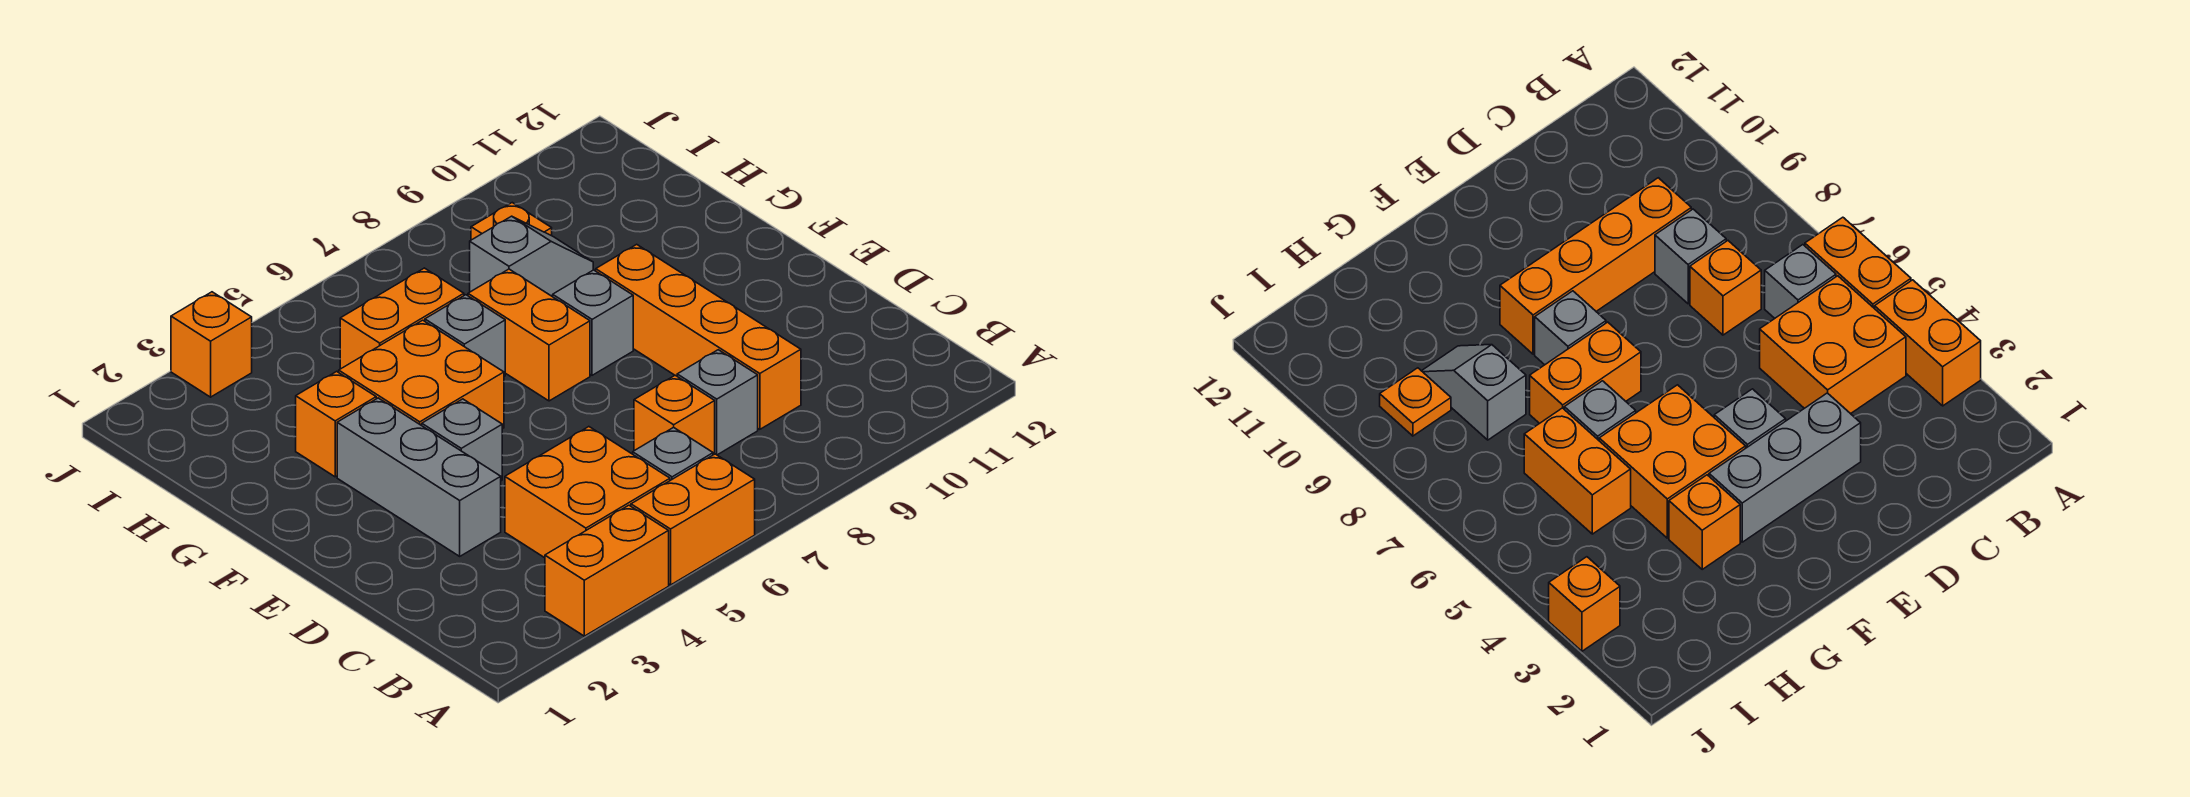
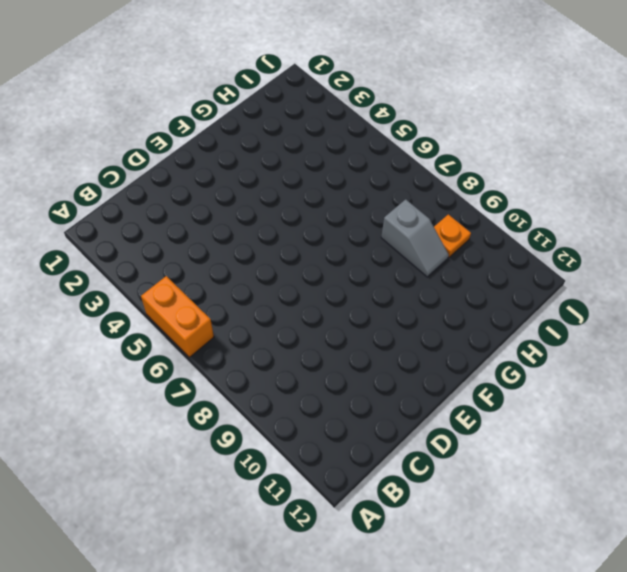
none -> orange brick A3:A4 level 1
none -> orange brick B4:C5 level 1
none -> grey brick B6 level 1

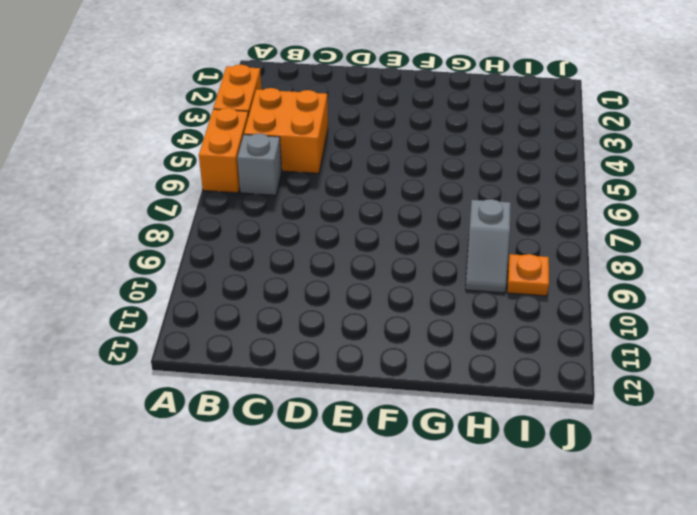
none -> orange brick C7 level 1
none -> grey brick C8 level 1
none -> orange brick C9:F9 level 1

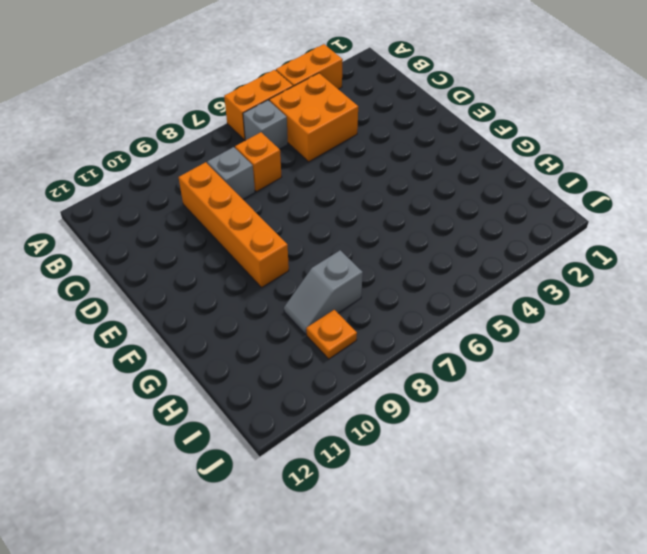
none -> grey brick D3:F3 level 1
none -> grey brick E4 level 1
none -> orange brick F4:G5 level 1

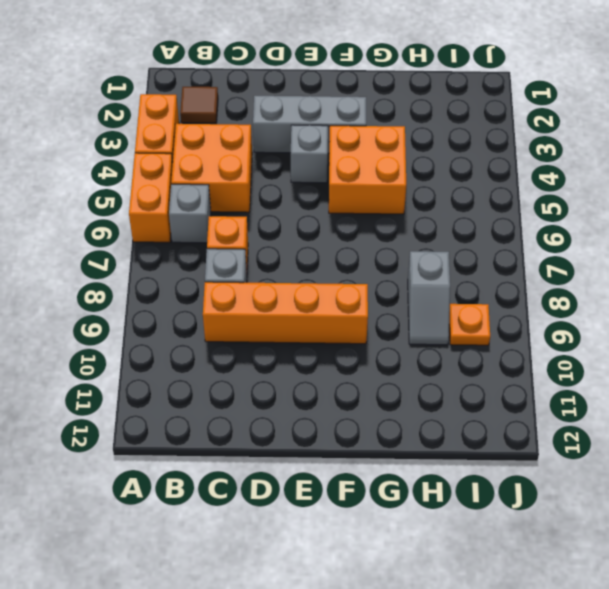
brown tile B2 level 1 -> none
none -> orange brick F7:G7 level 1
none -> grey brick F8 level 1
none -> orange brick G3 level 1

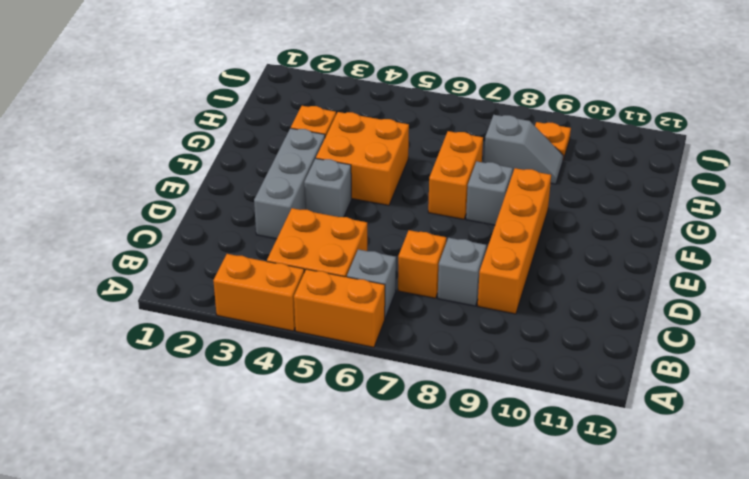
none -> grey brick G6 level 1
none -> orange brick H5:H6 level 1
none -> orange brick J3 level 1

